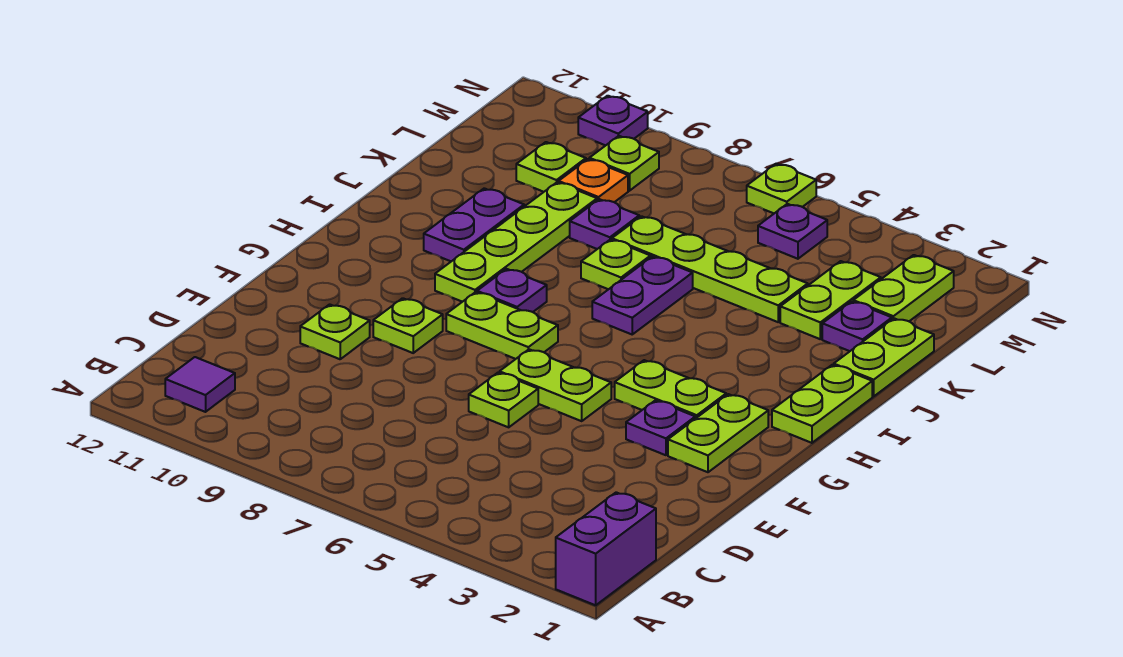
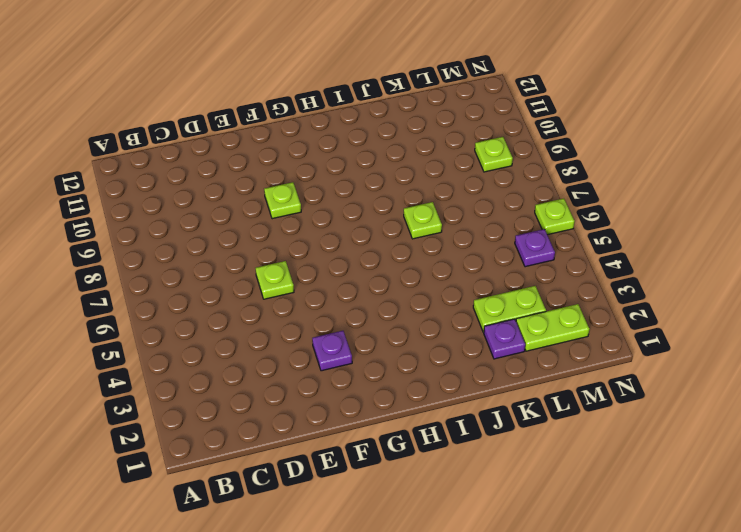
none -> purple brick A1:B1 level 1
none -> purple tile B11 level 1
none -> lime plate E10 level 1

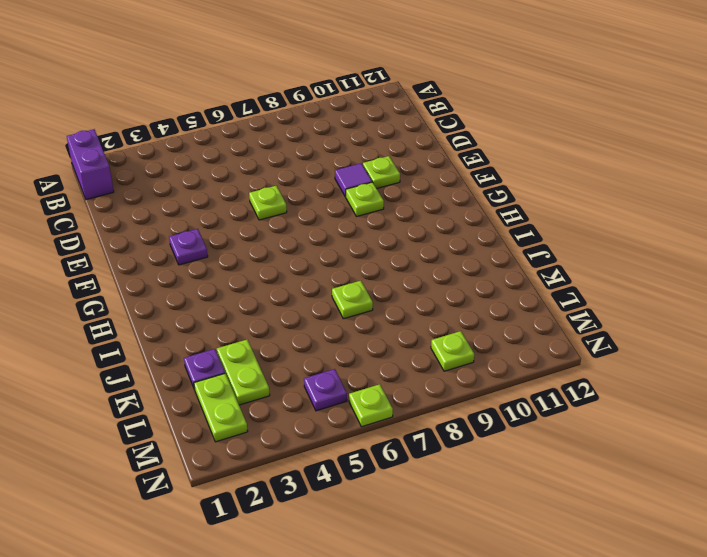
purple tile E9 level 1 -> purple tile B11 level 1
none -> lime plate F2:G2 level 1
none -> lime plate F5:F6 level 1
none -> lime plate G3:G4 level 1

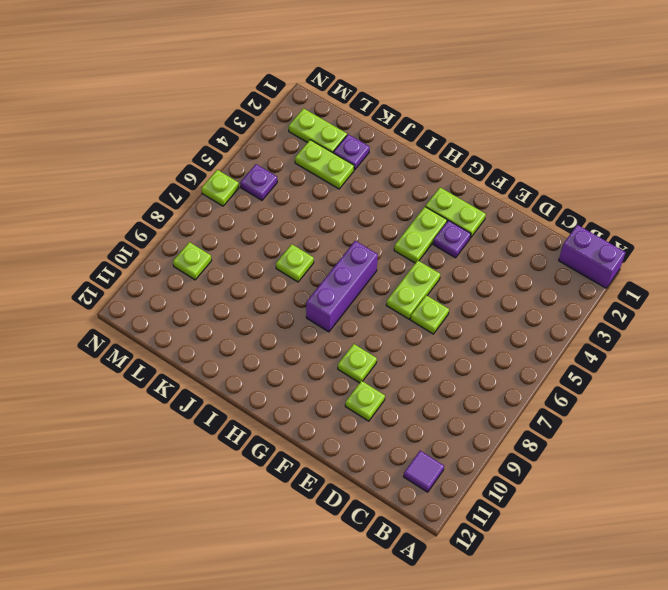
purple brick H6:H8 level 1 -> purple plate H8 level 1
none -> lime plate G7:G8 level 1
none -> lime plate H1:I1 level 1
none -> lime plate H9:K9 level 1

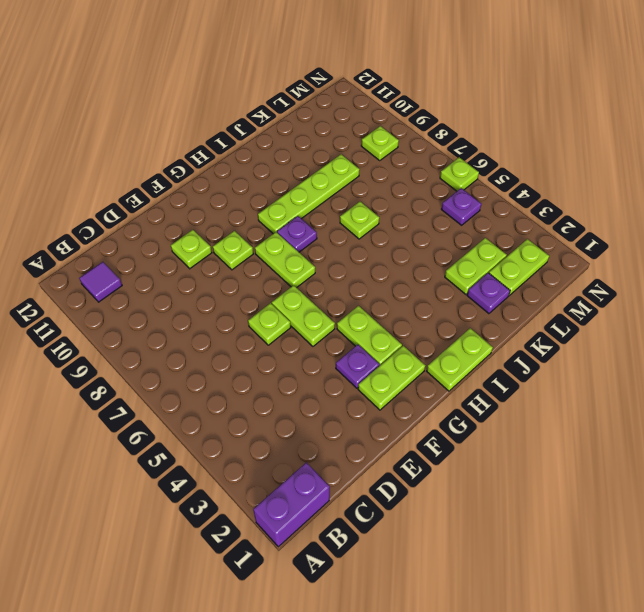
none -> purple plate I6:J6 level 1
none -> purple plate I10:J10 level 1
none -> lime plate J1:K1 level 1

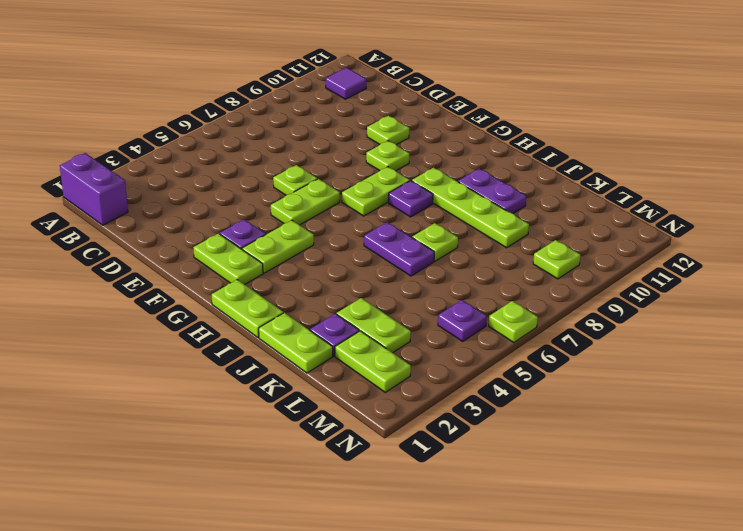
none -> lime plate K4:K7 level 1
none -> purple plate K8 level 1
none -> orange plate L9 level 1

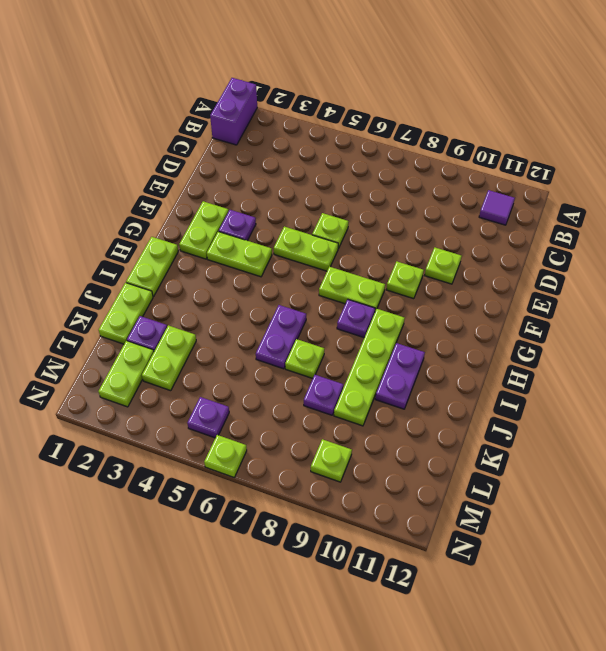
none -> lime plate K4:K7 level 1
none -> orange plate L9 level 1
none -> lime plate L10 level 1

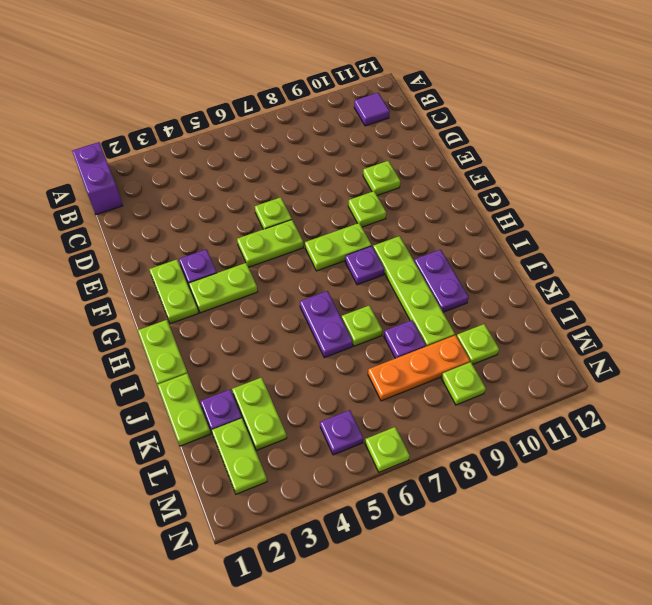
orange plate L7:L9 level 1 -> orange plate L9 level 1
none -> lime plate K4:K7 level 1
none -> purple plate N10 level 1

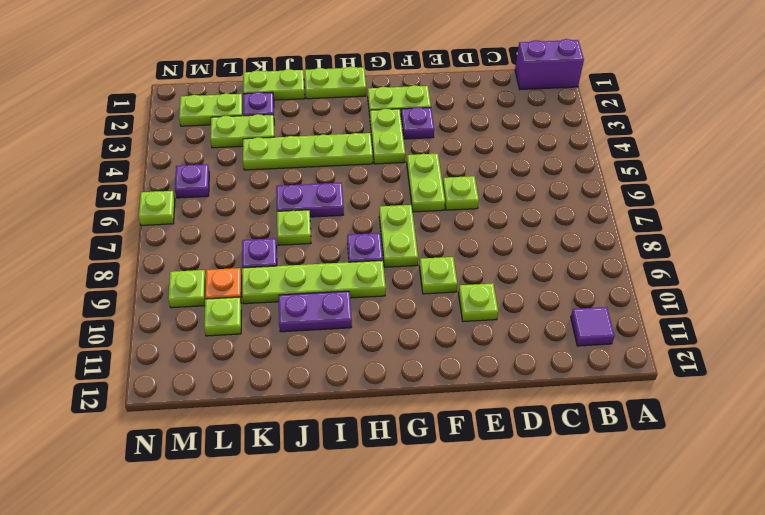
lime plate H4:K4 level 1 -> lime plate K4:K7 level 1
none -> purple plate N10 level 1

